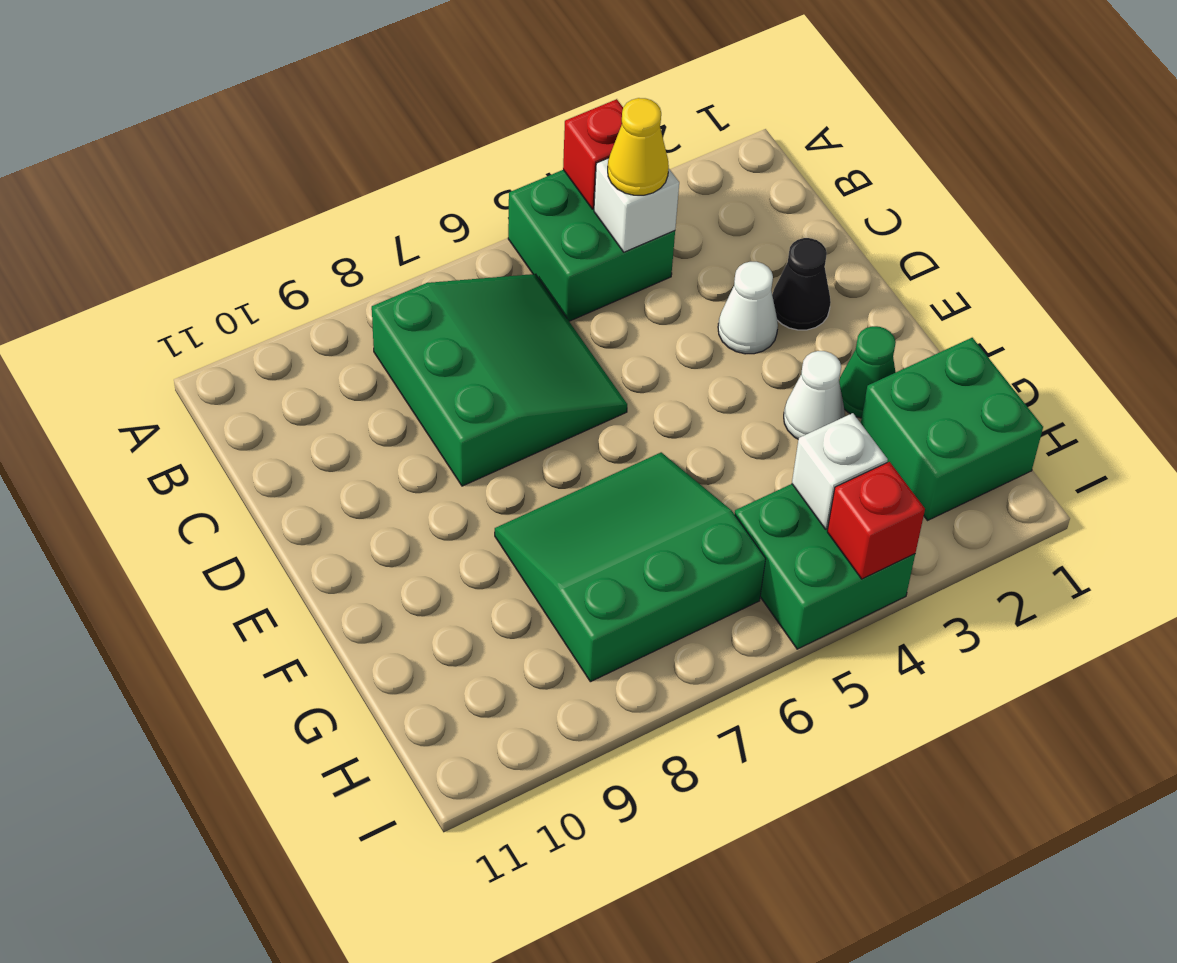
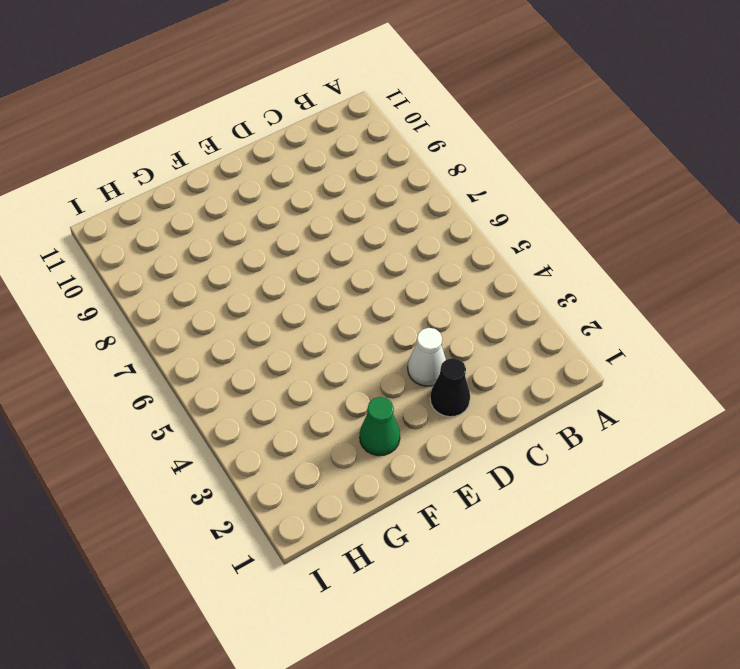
none -> green brick A4:B5 level 1
none -> green slope B6:D8 level 1 top 8
none -> white cone F3 level 1

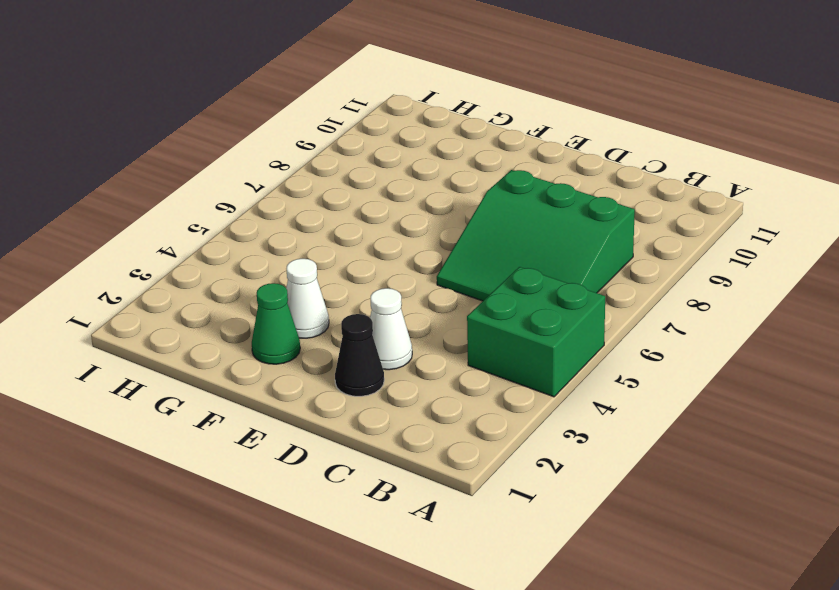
none -> green slope F6:H8 level 1 top H
none -> green brick G1:H2 level 1
none -> green brick H4:I5 level 1

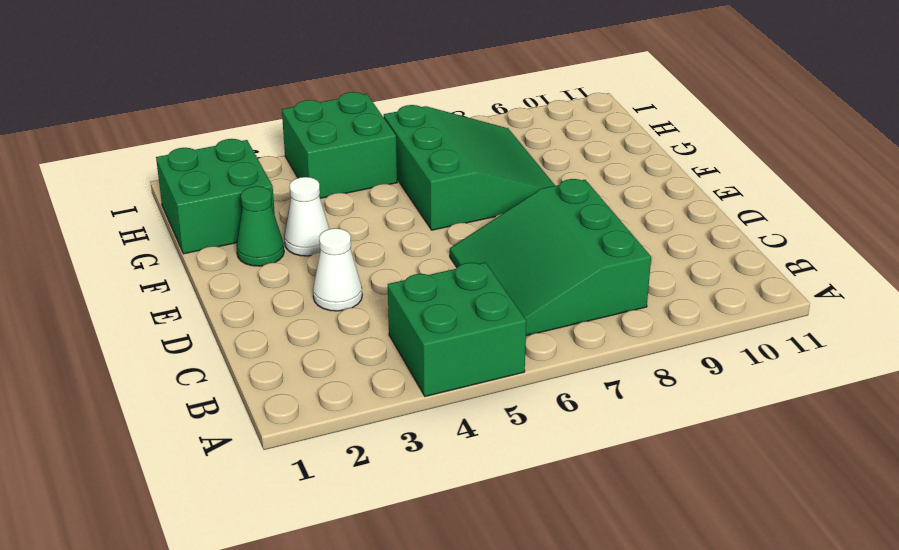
green slope F6:H8 level 1 top 6 -> green slope F6:H8 level 1 top H
none -> black cone D2 level 1
none -> red brick A4 level 2
none -> white brick B4 level 2

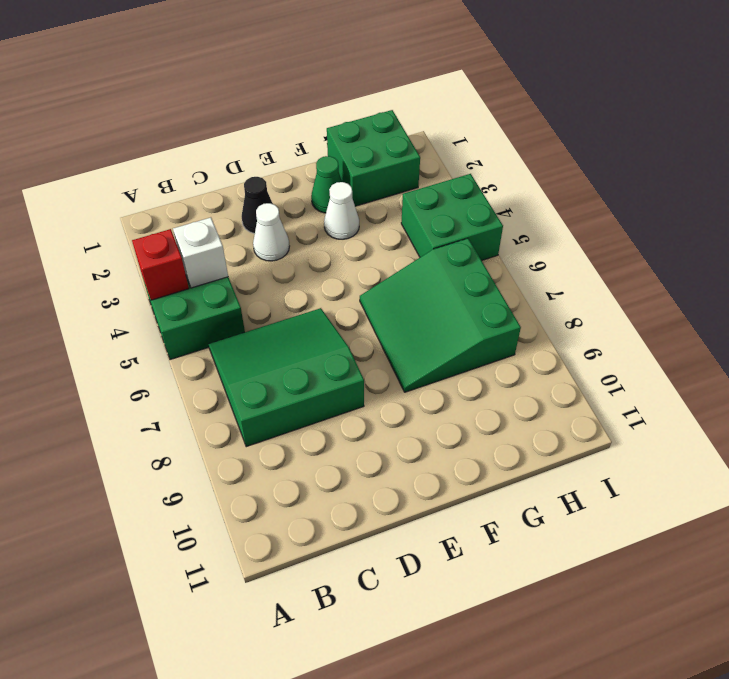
none -> white brick H4 level 2
none -> red brick I4 level 2
none -> yellow cone B4 level 3

